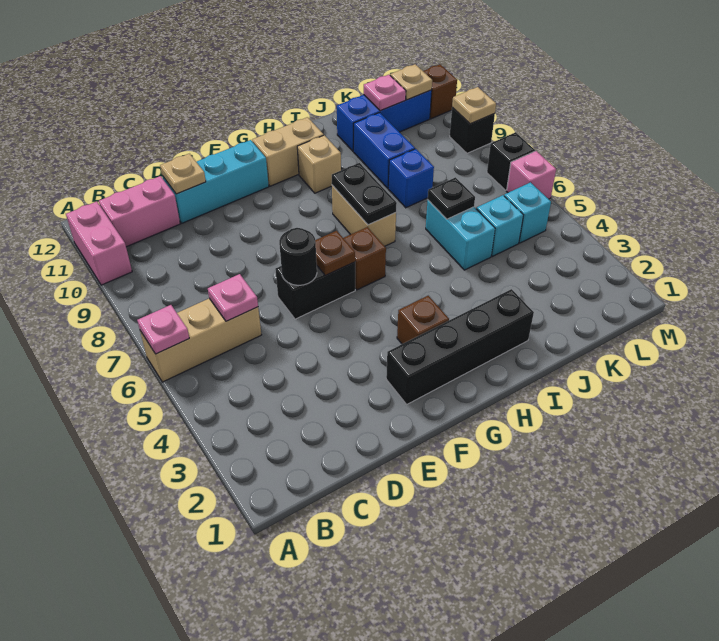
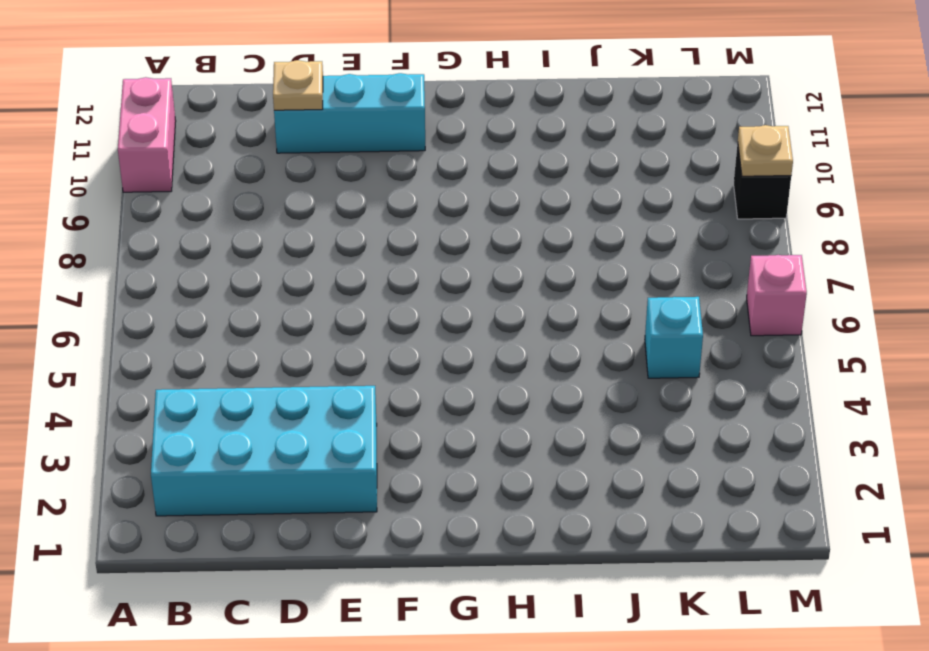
cyan brick B2:E3 level 1 -> none
none -> tan brick A6:C6 level 1
none -> pink brick B11:C11 level 1
none -> black brick E6:F6 level 1
none -> black brick F2:I2 level 1

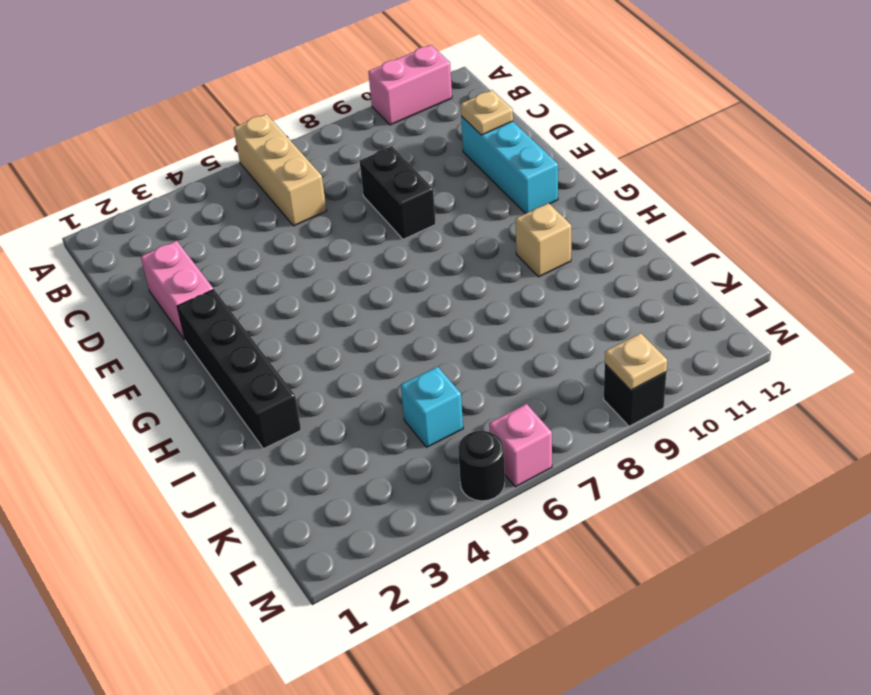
pink brick D2:E2 level 1 -> pink brick B11:C11 level 1
black brick D8:E8 level 1 -> black brick E6:F6 level 1
black round brick M5 level 1 -> black round brick E6 level 2
none -> brown brick G3 level 1
none -> brown brick G6 level 1
none -> tan brick G11:H11 level 1
none -> tan brick H7:H8 level 1

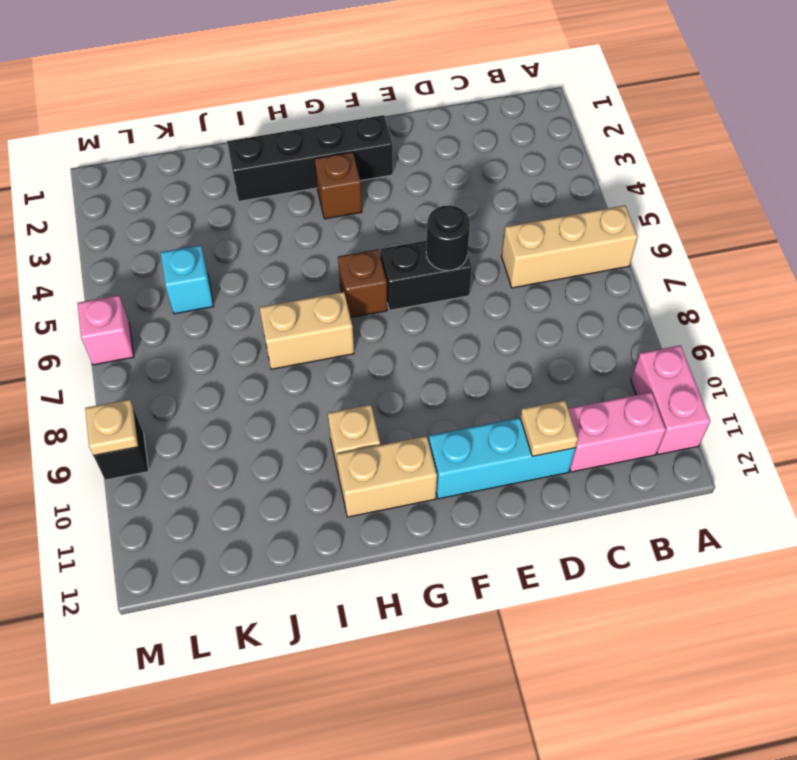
tan brick H7:I7 level 1 -> tan brick H7:H8 level 1
none -> cyan brick J5:J6 level 1
none -> blue brick J8 level 1
none -> blue brick J9:J10 level 1
none -> blue brick J11:L11 level 1

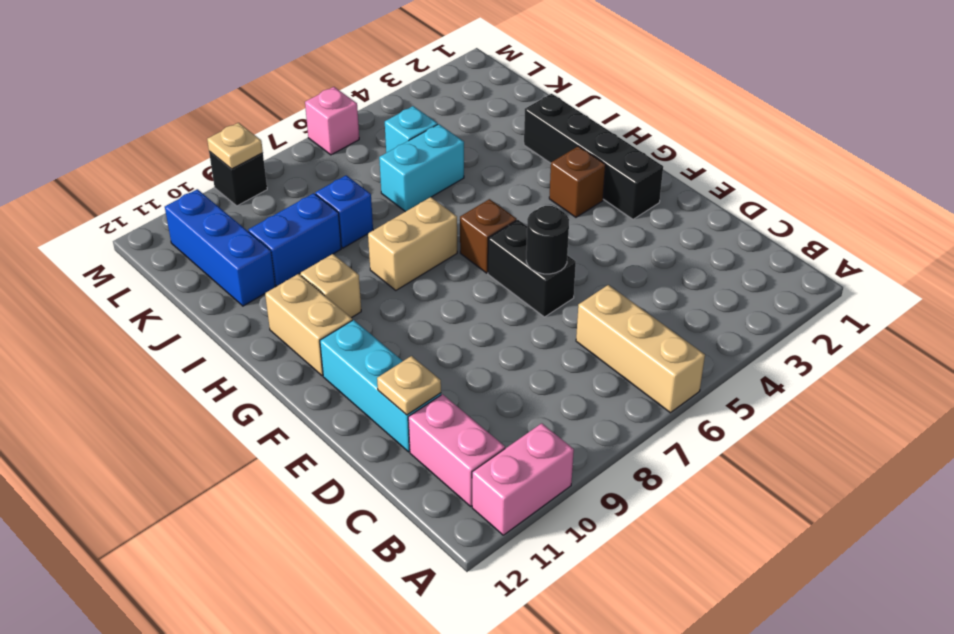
none -> cyan brick L5 level 1
none -> black brick M7 level 1
none -> brown brick M11 level 1
none -> pink plate A6 level 2

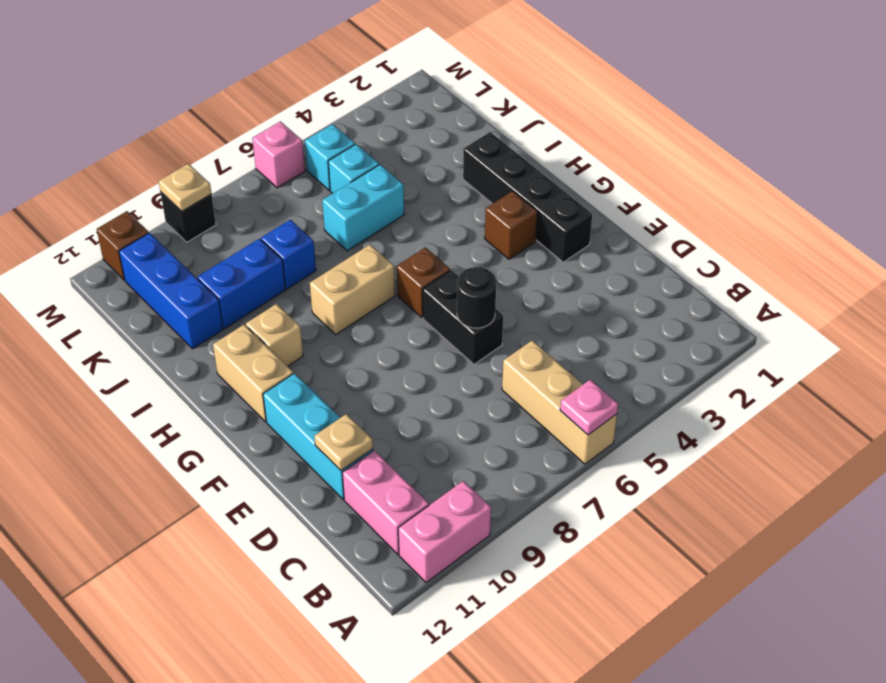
none -> black brick M7 level 1
none -> pink plate C6 level 2
none -> brown plate F6 level 2
none -> black plate H7:H8 level 2

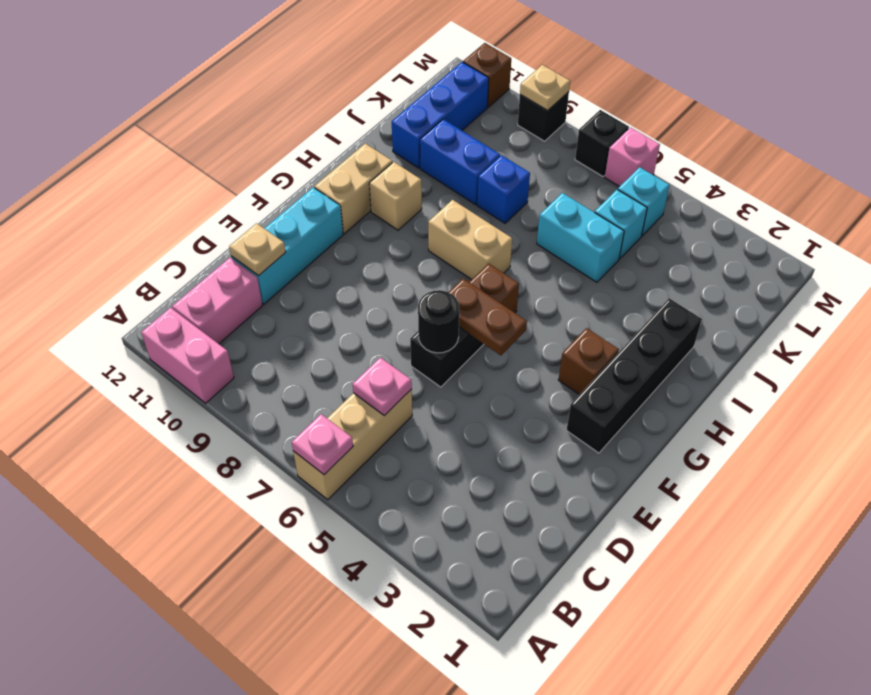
brown plate F5:F6 level 2 -> brown plate F6 level 2
none -> black plate H7:H8 level 2
none -> black plate J6 level 2
none -> pink plate K11 level 2
none -> tan plate L11 level 2

